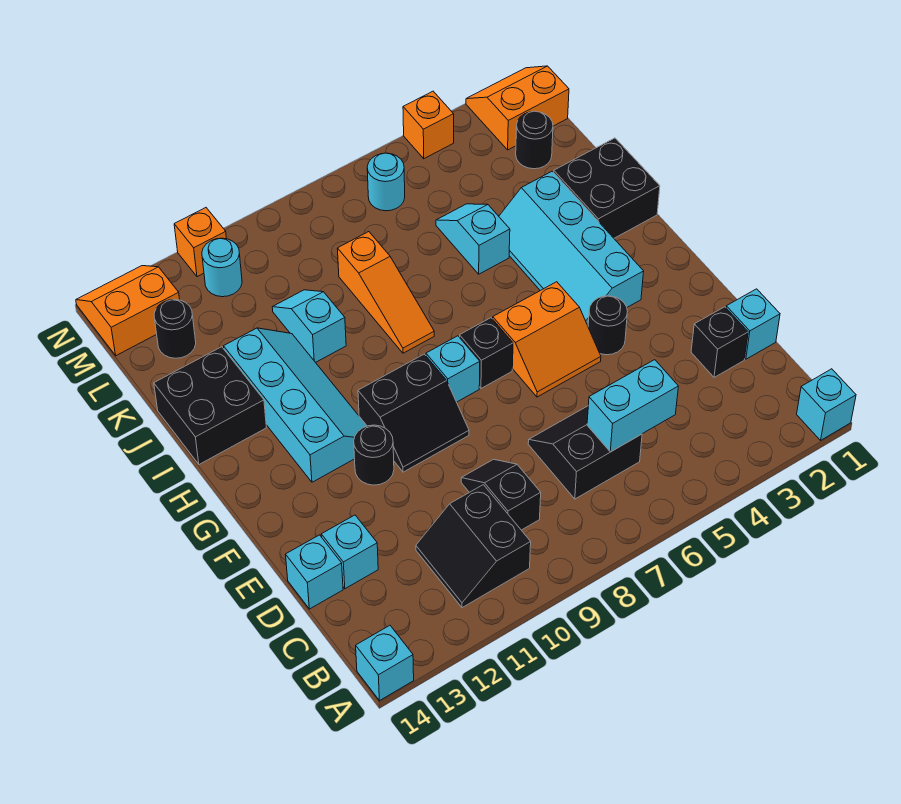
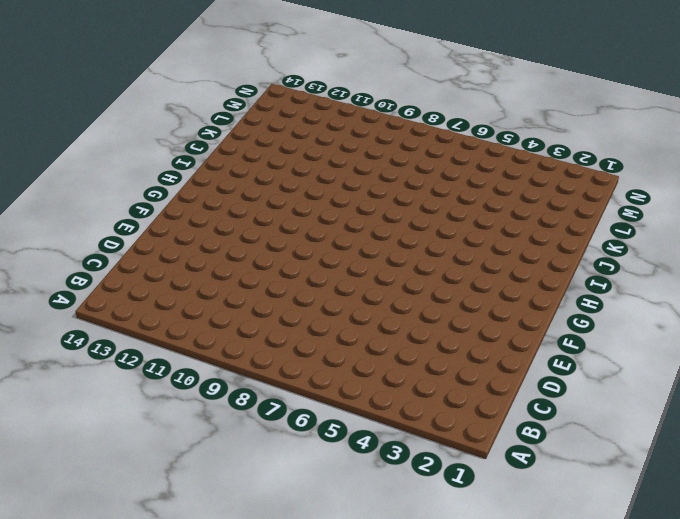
none -> cyan brick A1 level 1
none -> cyan brick A14 level 1
none -> black slope B10:C11 level 1 top 10
none -> black slope C6:D7 level 1 top C

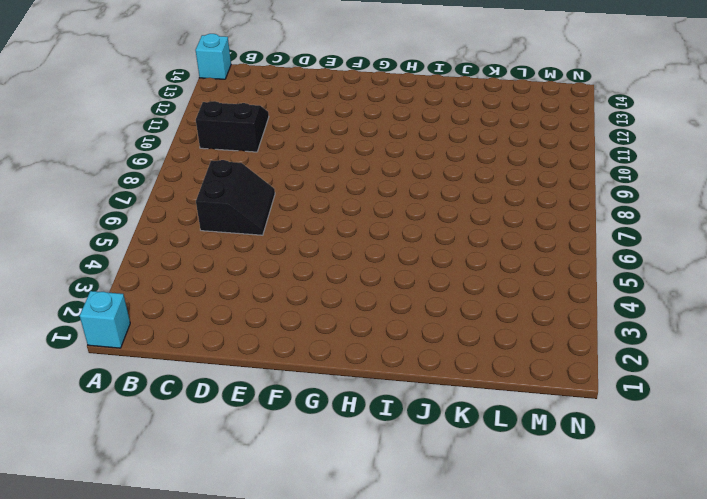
none -> black slope C9:D9 level 1 top C
none -> cyan brick D1 level 1
none -> black brick D2 level 1
none -> cyan brick D13 level 1

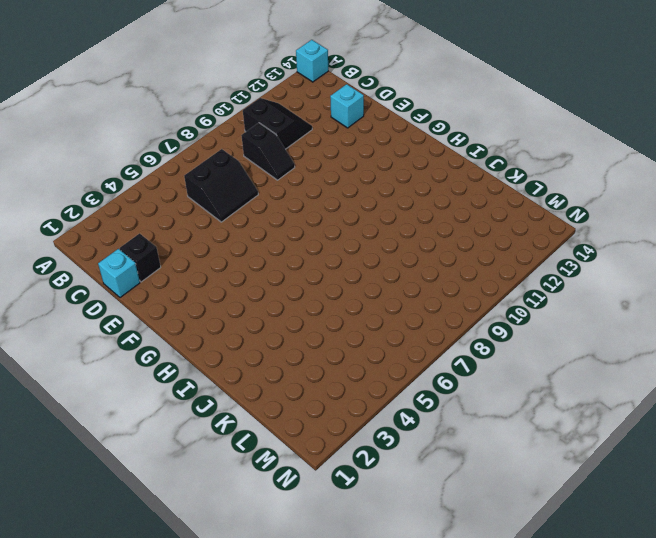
none -> cyan brick A1 level 1
none -> cyan brick D14 level 1
none -> black round brick F4 level 1
none -> orange slope F5:G6 level 1 top G

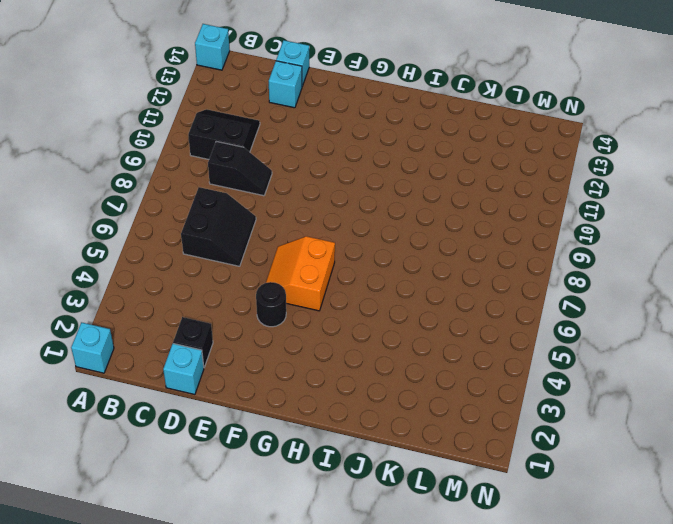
none -> black slope F9:G10 level 1 top G
none -> black round brick F11 level 1
none -> cyan slope G3:J4 level 1 top 3
none -> black brick G7 level 1

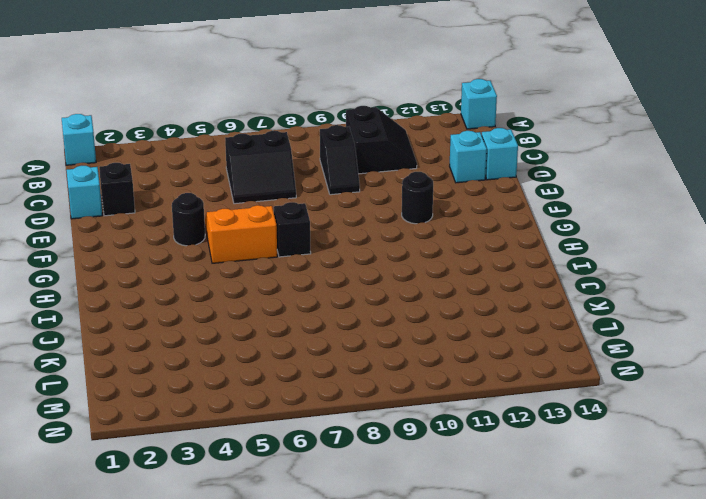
none -> black slope F9:G10 level 1 top G
none -> cyan slope G3:J4 level 1 top 3
none -> cyan brick G8 level 1
none -> cyan slope G11:J12 level 1 top 12

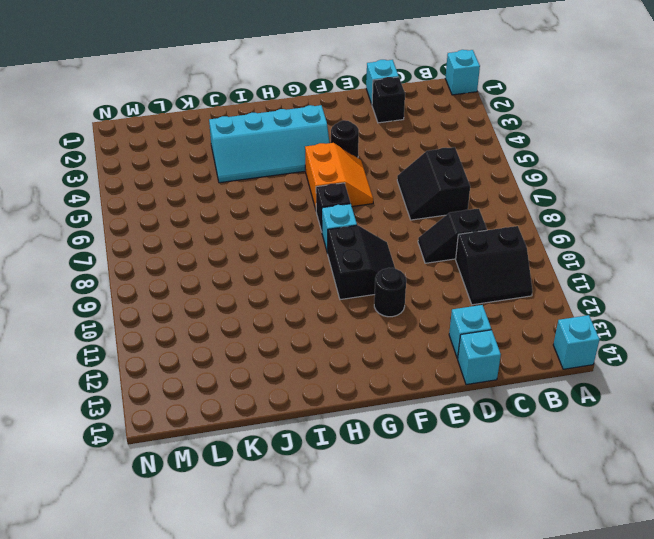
none -> cyan slope G11:J12 level 1 top 12
none -> black brick I1:J2 level 1
none -> orange slope I8:K8 level 1 top K
none -> black brick I13:J14 level 1

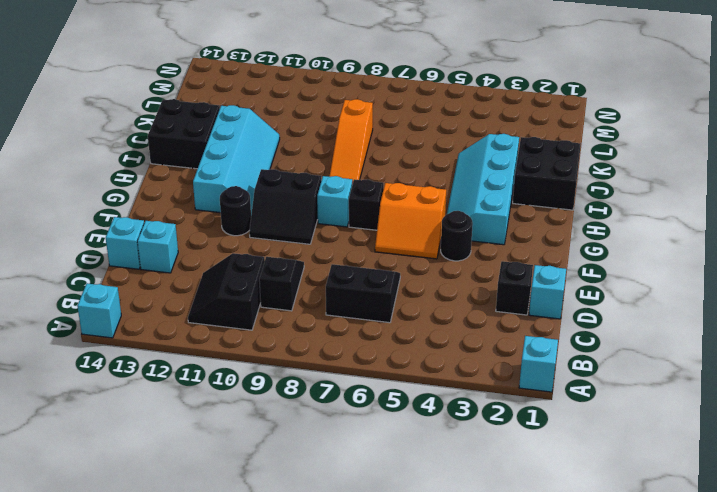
none -> cyan slope J5:K5 level 1 top J
none -> cyan slope J10:K10 level 1 top J
none -> black round brick L2 level 1
none -> black round brick L13 level 1

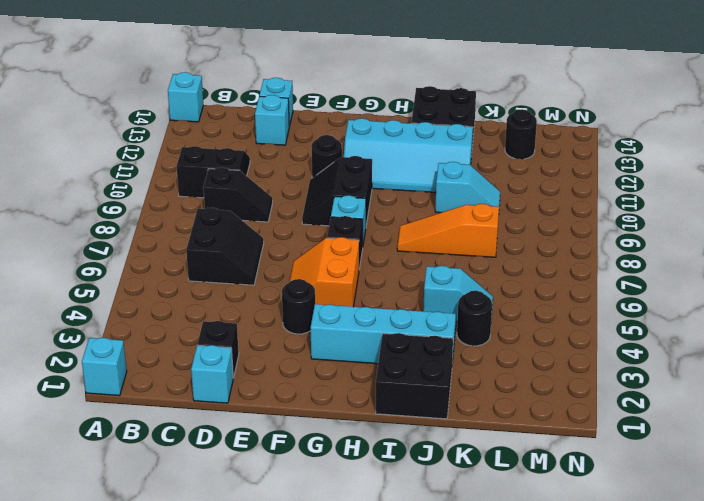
black round brick K4 level 1 -> black round brick L2 level 1
none -> orange slope M1:N2 level 1 top M
none -> cyan round brick M6 level 1
none -> cyan round brick M11 level 1
none -> orange slope M13:N14 level 1 top M

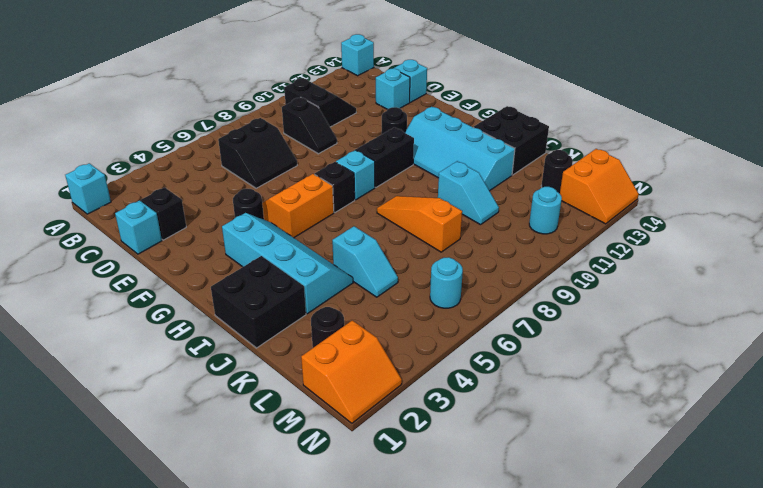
none -> orange brick N4 level 1
none -> orange brick N11 level 1
none -> cyan brick C5:C6 level 2

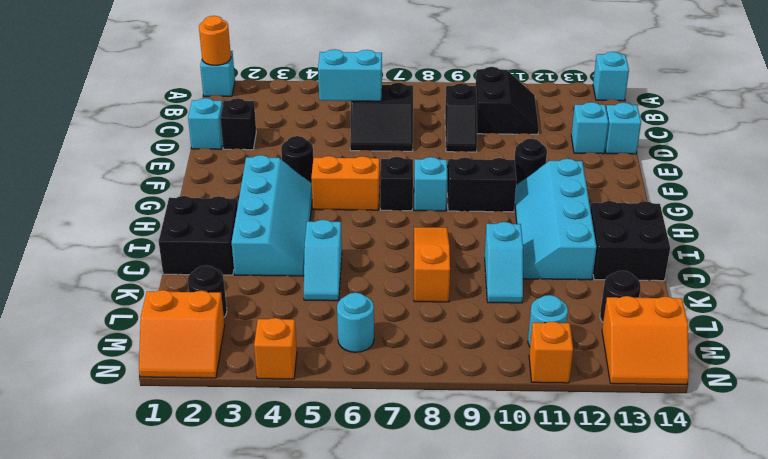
orange round brick A1 level 2 -> none

